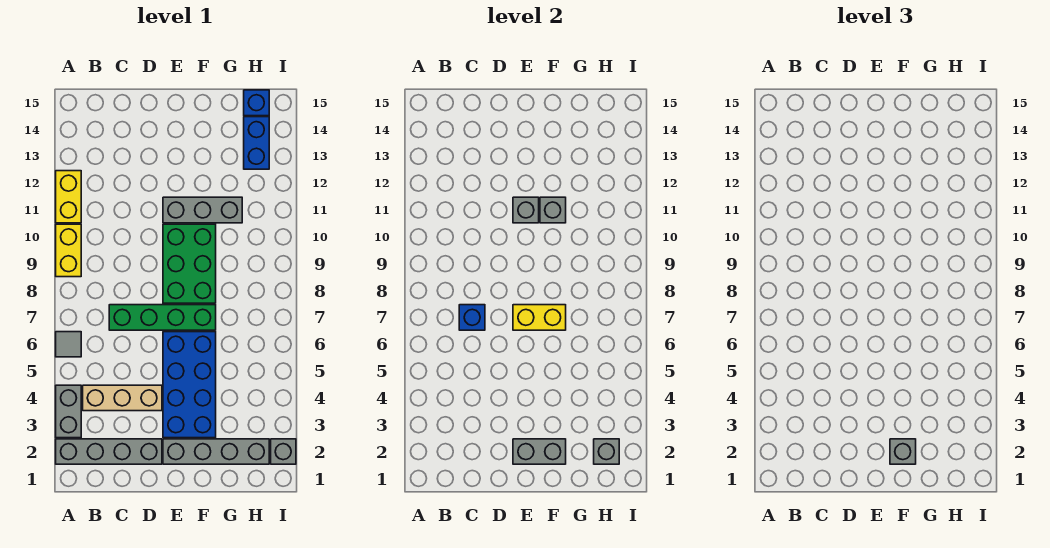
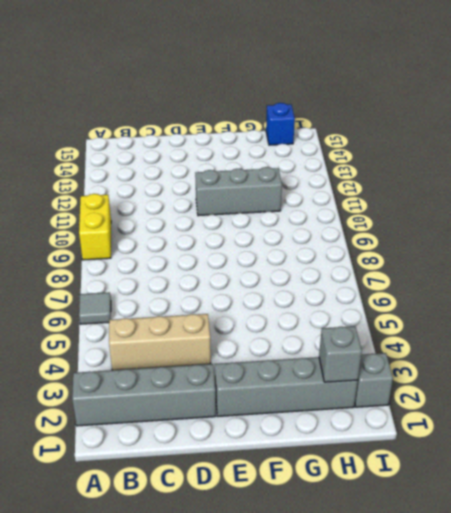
none -> grey brick A3:A4 level 1
none -> yellow brick A11:A12 level 1
none -> green brick C7:F7 level 1

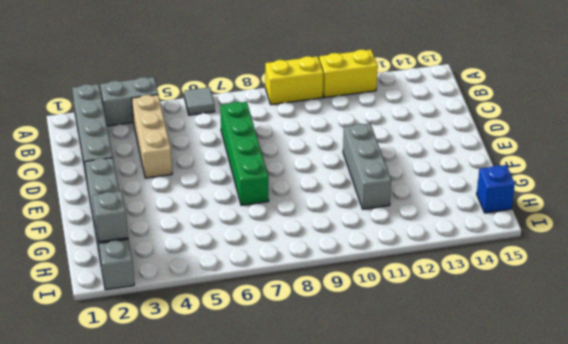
none -> blue brick E3:F6 level 1
none -> green brick E8:F10 level 1
none -> blue brick H13:H14 level 1

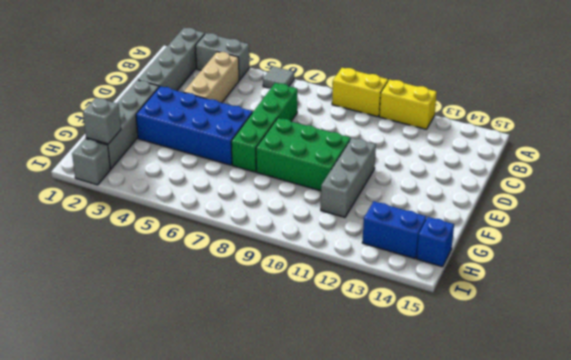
none -> blue brick C7 level 2
none -> grey brick E2:F2 level 2
none -> yellow brick E7:F7 level 2

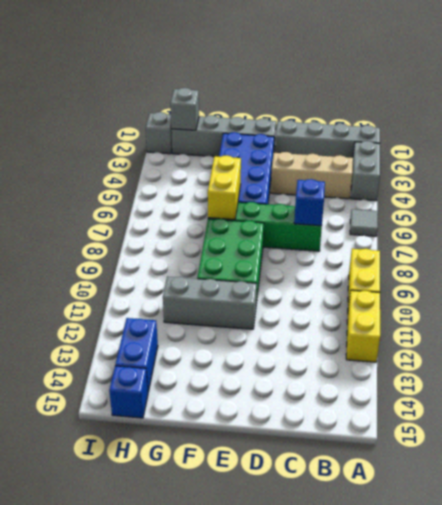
yellow brick F6:F7 level 2 -> yellow brick E7:F7 level 2
none -> grey brick E2:F2 level 2
none -> grey brick E11 level 2
none -> grey brick F11 level 2

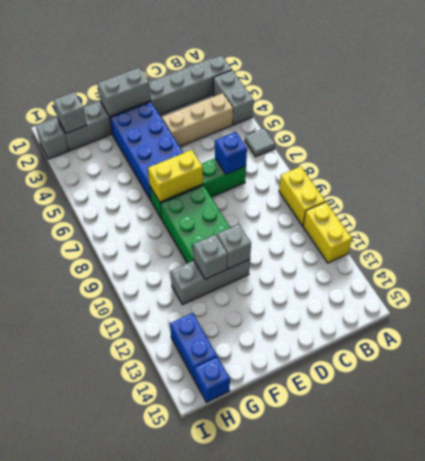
none -> grey brick F2 level 3

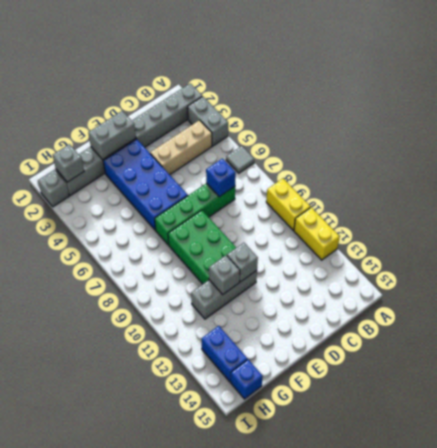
none -> yellow brick E7:F7 level 2
none -> grey brick F2 level 3

